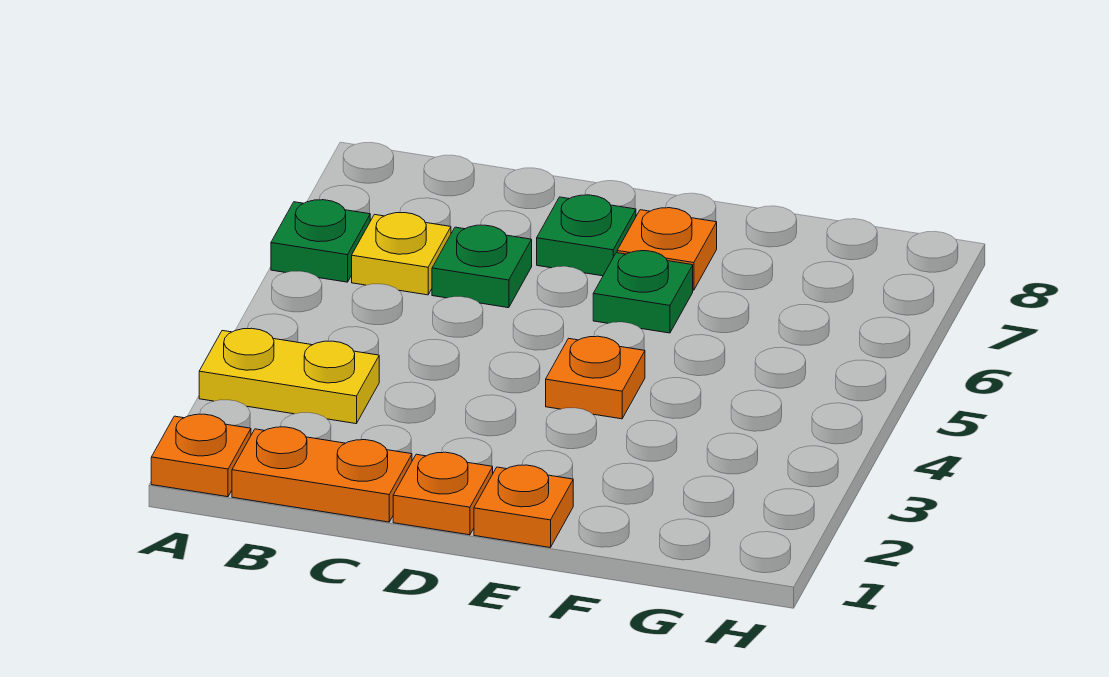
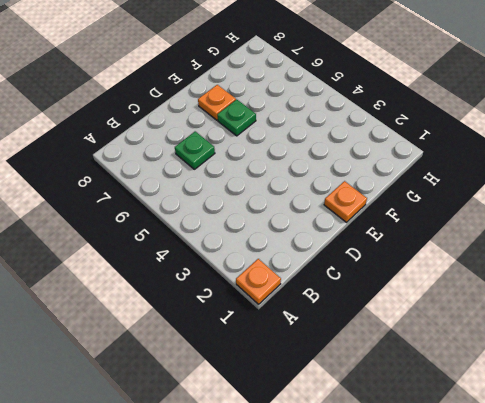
none -> yellow plate A3:B3 level 1
none -> green plate A6 level 1
none -> orange plate B1:C1 level 1

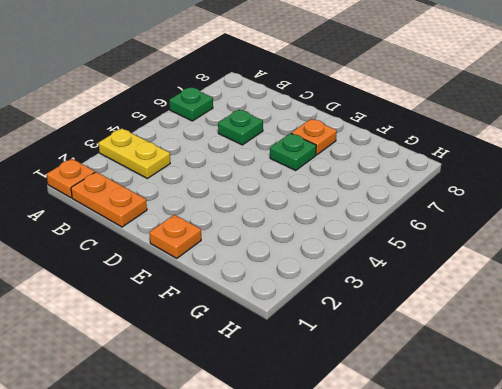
none -> yellow plate B6 level 1
none -> orange plate D1 level 1
none -> green plate D7 level 1

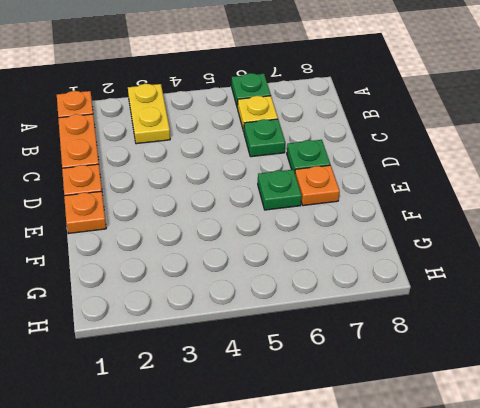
none -> orange plate E4 level 1

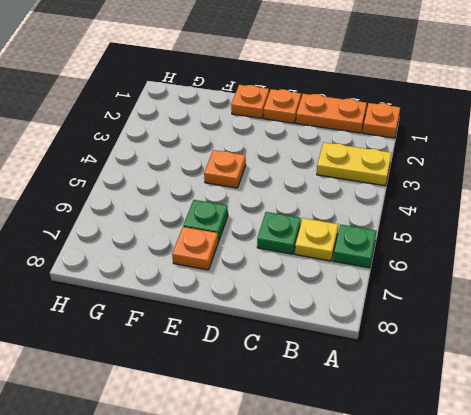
none -> green plate D7 level 1

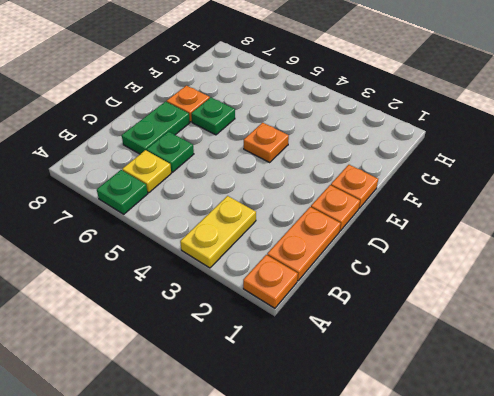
green plate C7:D7 level 1 -> green plate D7 level 1

